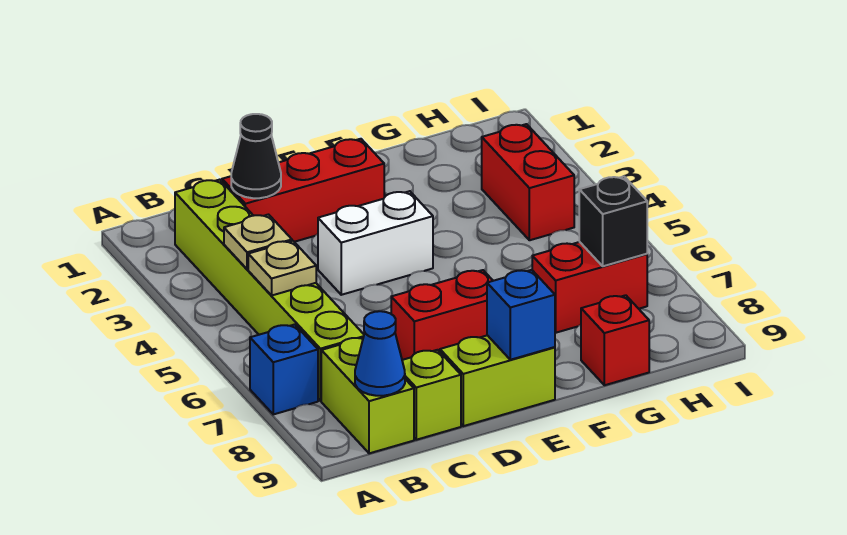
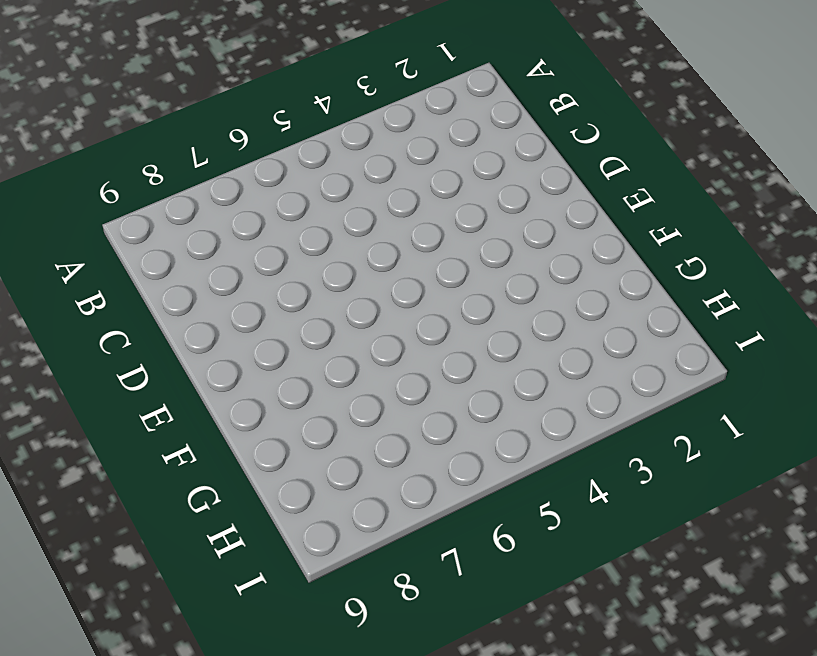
none -> blue brick A7 level 1
none -> lime brick B2:B7 level 1
none -> lime brick B8:B9 level 1

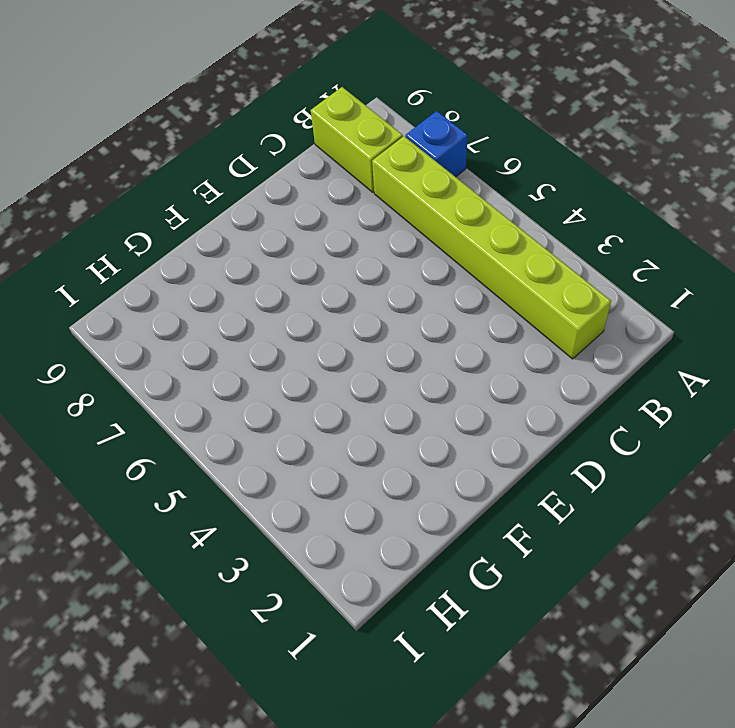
none -> red brick C2:E2 level 1
none -> lime brick C9 level 1
none -> white brick D4:E4 level 1

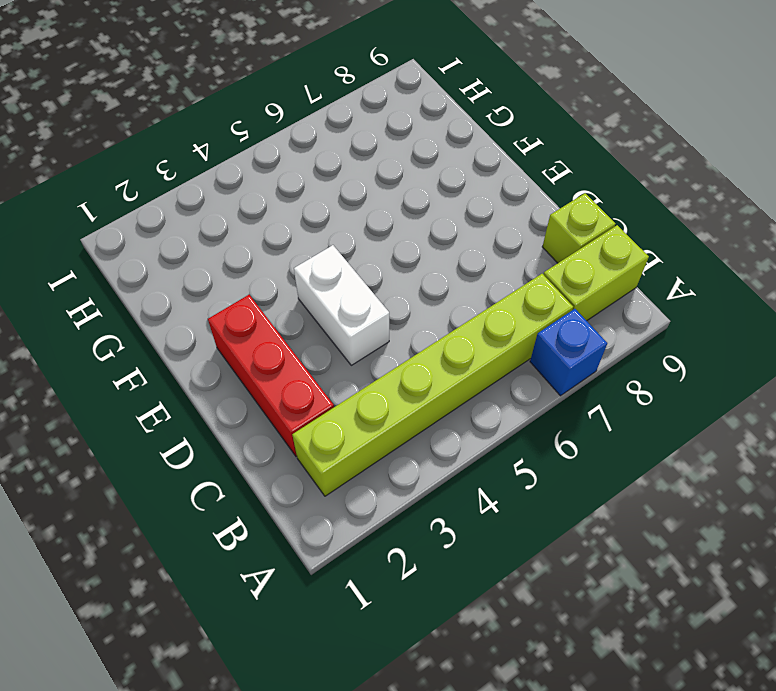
none -> red brick D7:E7 level 1
none -> lime brick D9:E9 level 1
none -> red brick G7:H7 level 1

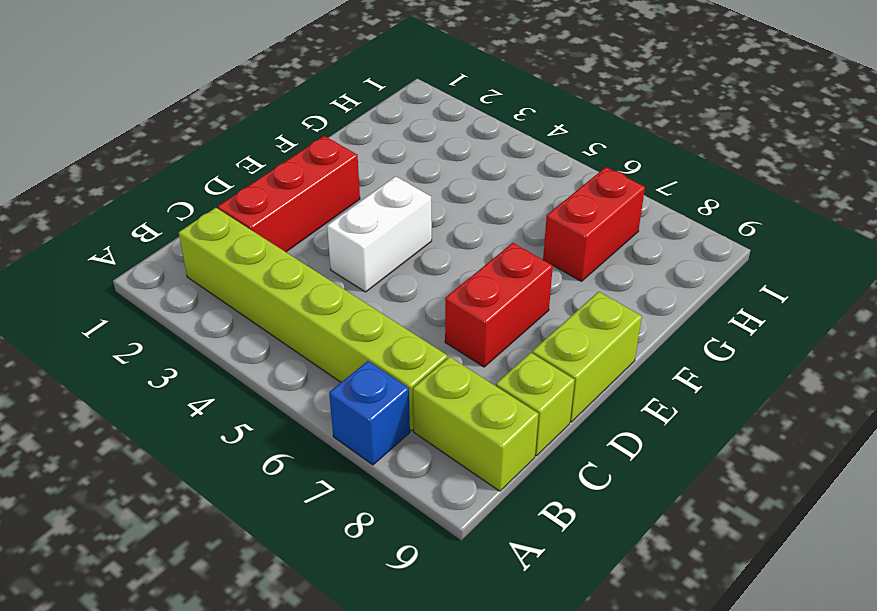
none -> red brick G9 level 1
none -> red brick H3:H4 level 1
none -> tan plate B4 level 2

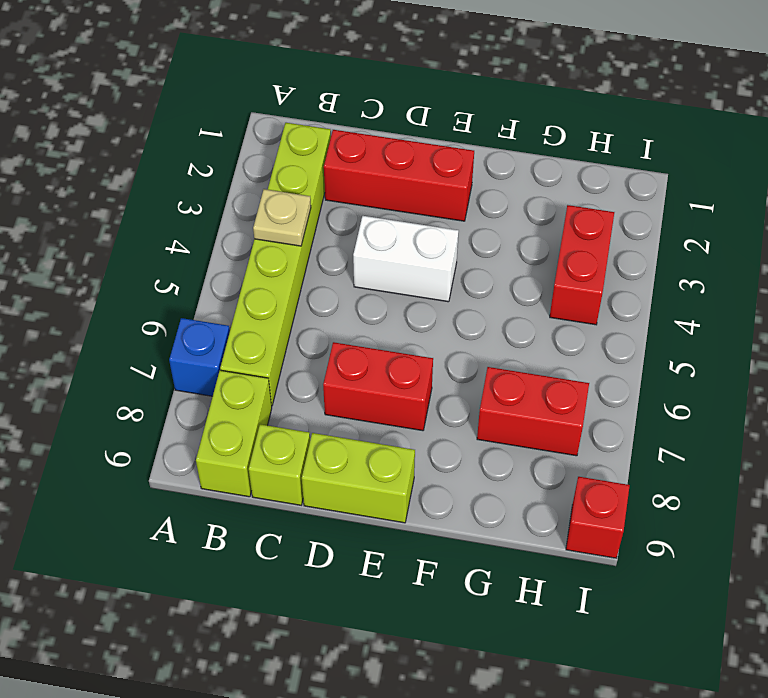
red brick I9 level 1 -> red brick G9 level 1
none -> tan plate B5 level 2
none -> blue cone B9 level 2
none -> black cone C2 level 2

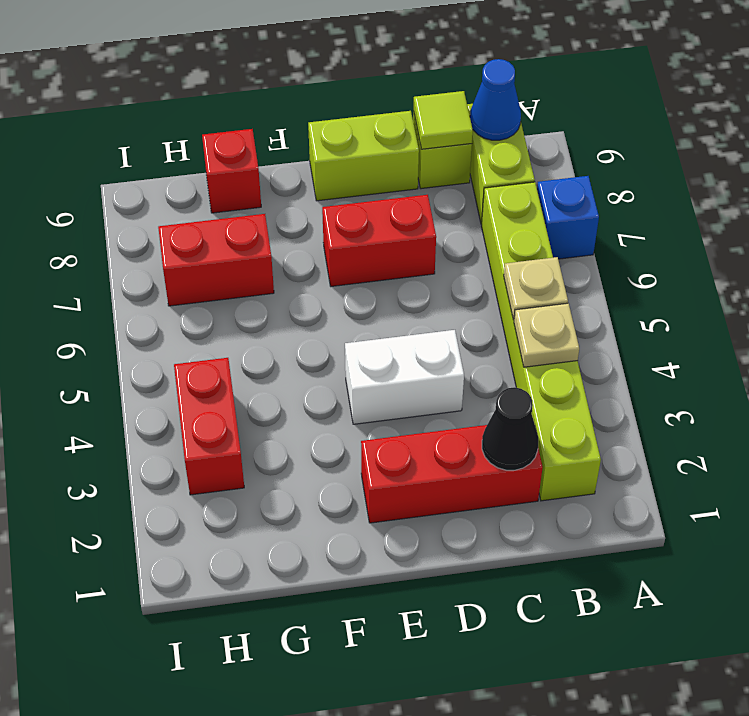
lime tile C9 level 2 -> none
none -> blue brick E9 level 2
none -> black brick H7 level 2

